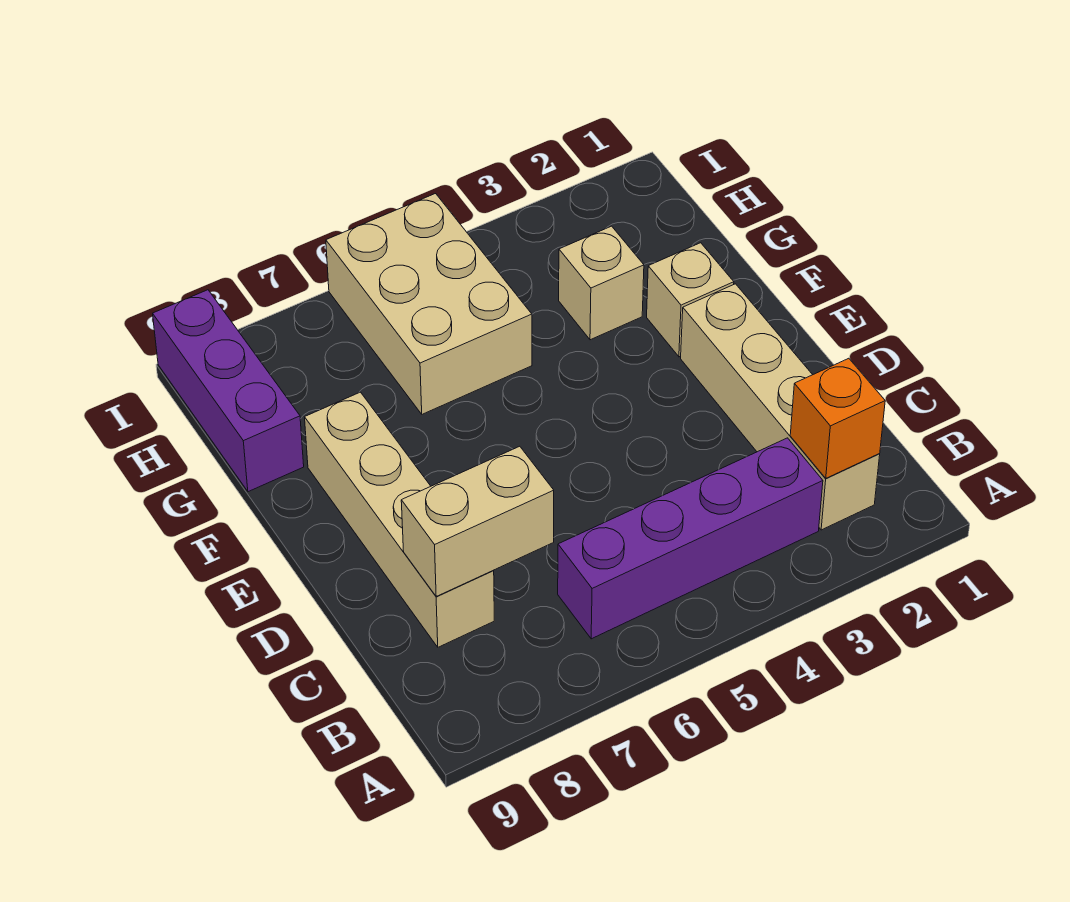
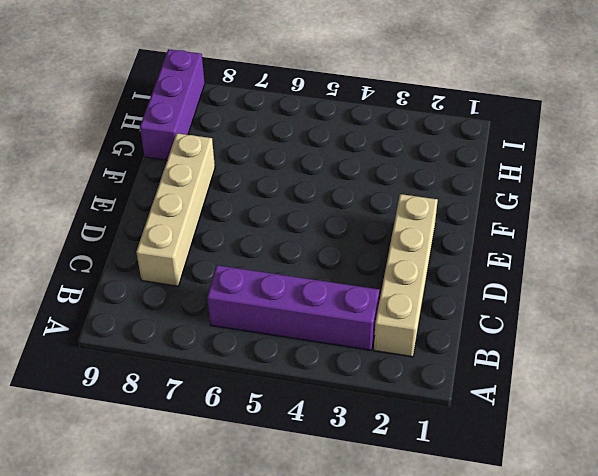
none -> tan brick F2 level 1
none -> tan brick G3 level 1

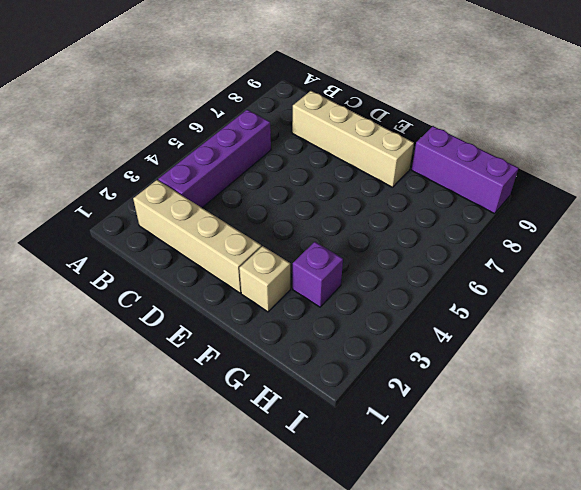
purple brick G3 level 1 -> tan brick G3 level 1
none -> tan brick G5:I6 level 1
none -> orange brick B2 level 2

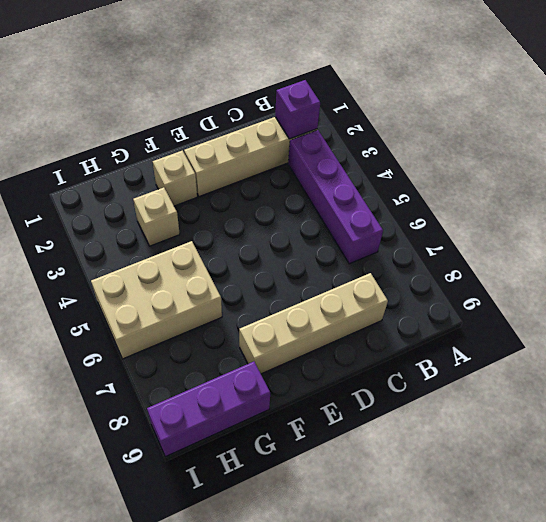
purple brick B2 level 2 -> orange brick B2 level 2
none -> tan brick C7:C8 level 2

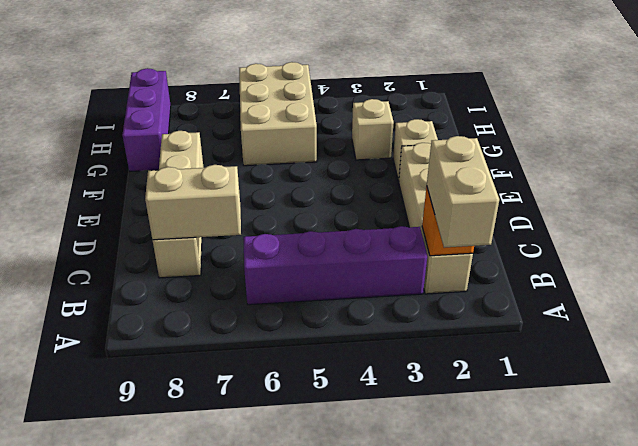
tan brick A2:B2 level 3 -> none

